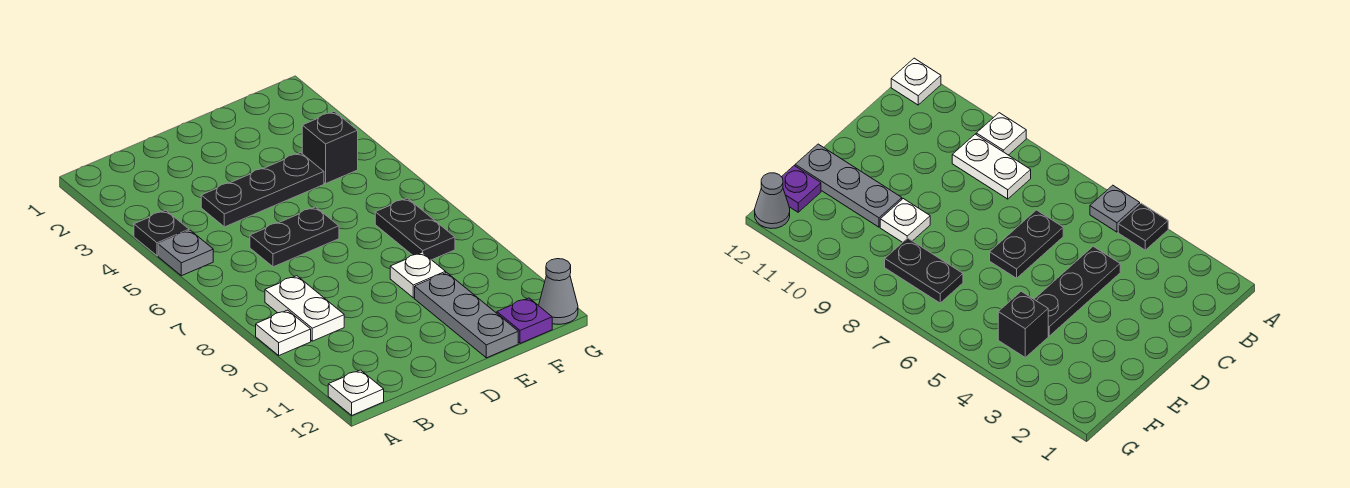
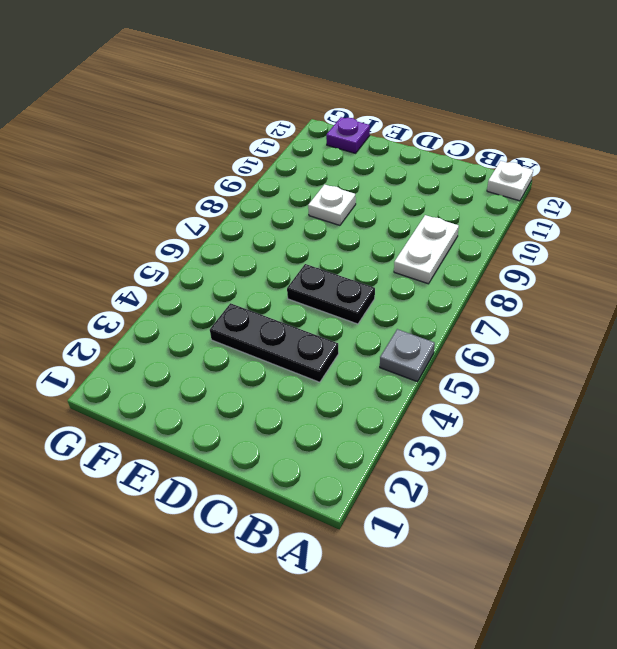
none -> black plate A4 level 1
none -> white plate A9 level 1
none -> grey plate E10:E12 level 1

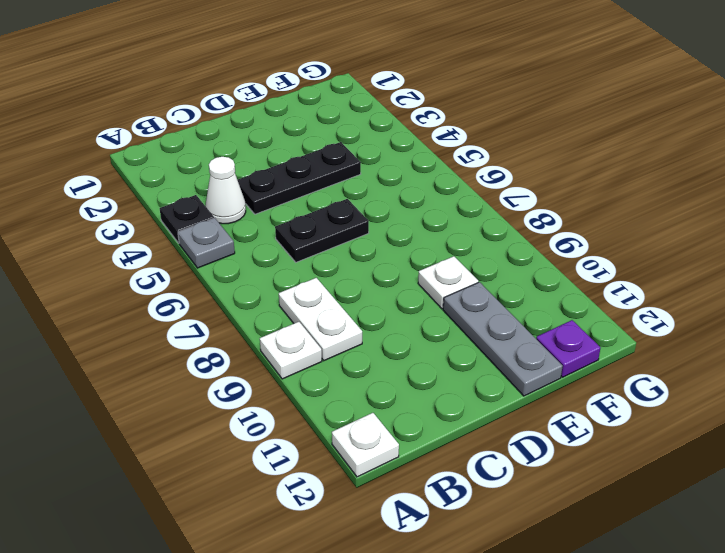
white cone B4 level 1 -> none
none -> black brick F4 level 1
none -> black plate F7:F8 level 1
none -> grey cone G12 level 1

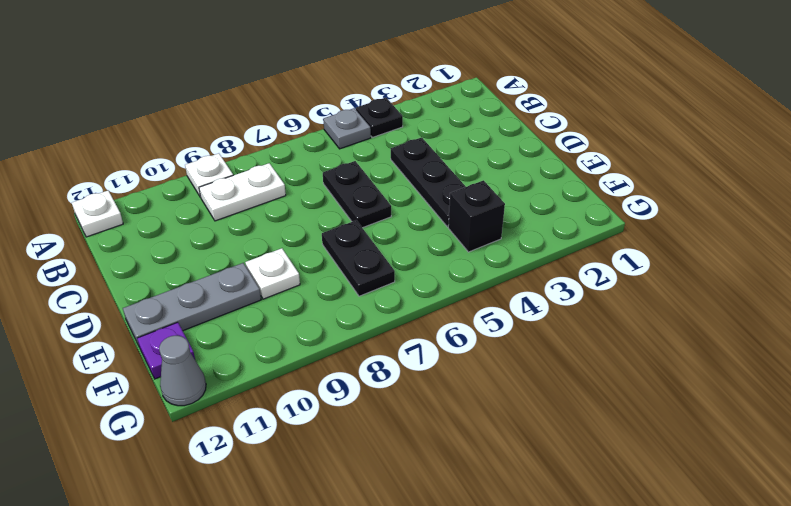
black plate E7:F7 level 1 -> black plate F7:F8 level 1

